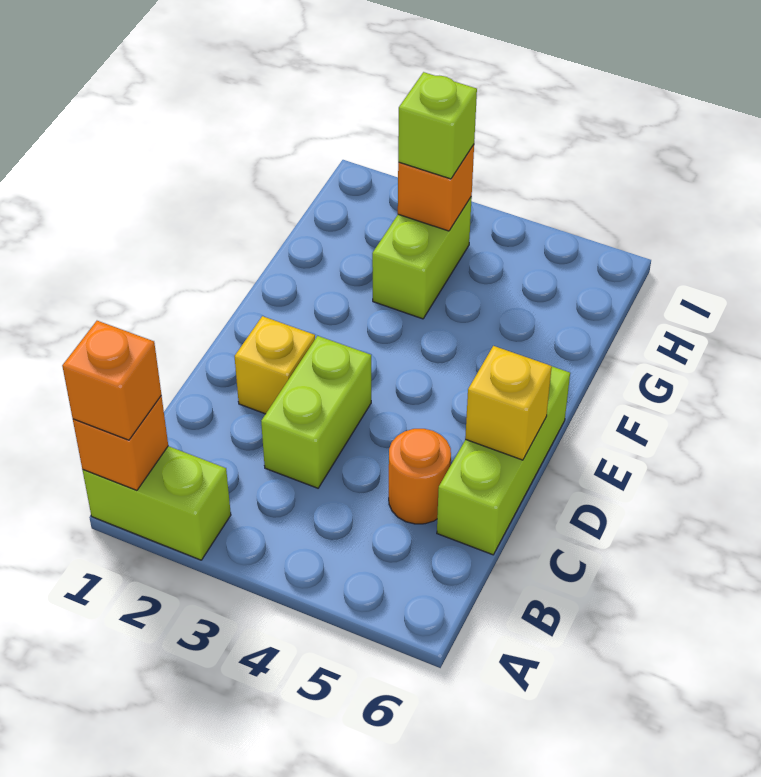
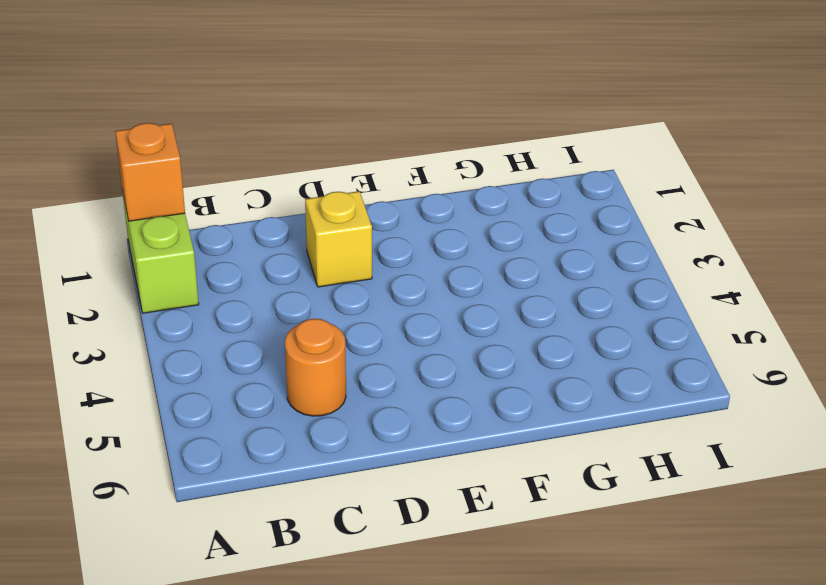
none -> lime brick C3:D3 level 1
none -> lime brick C6:E6 level 1

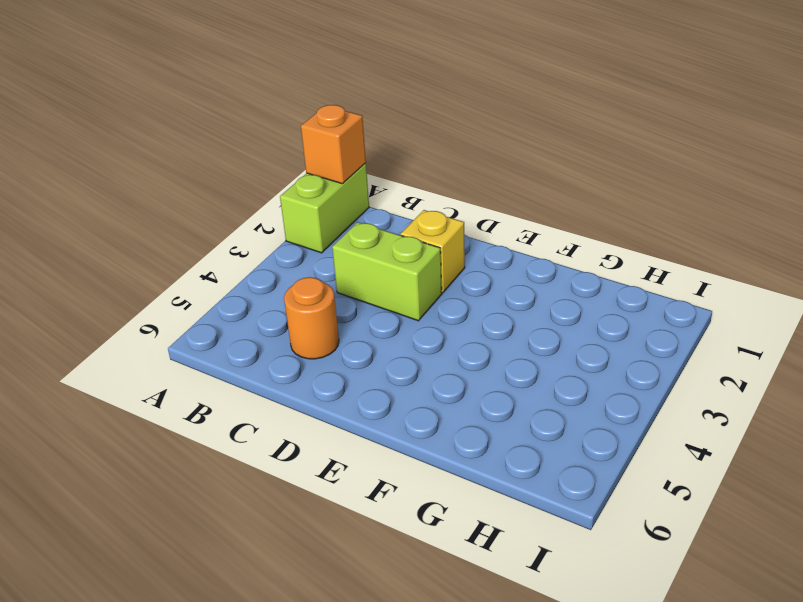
none -> lime brick C6:E6 level 1
none -> lime brick G3:H3 level 1

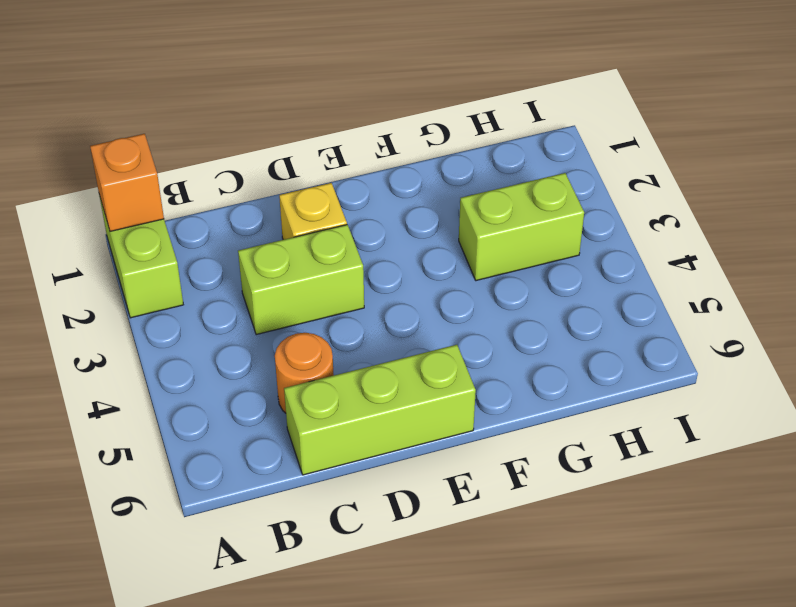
none -> yellow brick D6 level 2
none -> orange brick H3 level 2

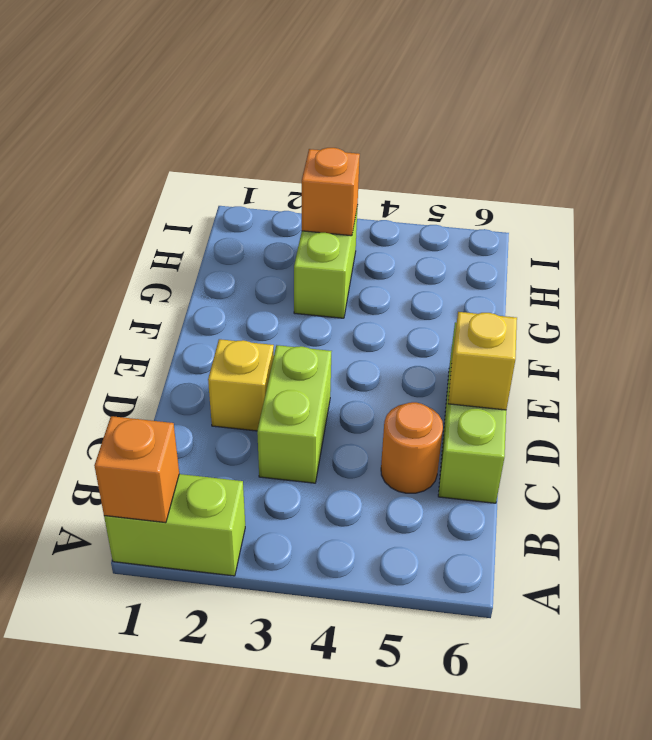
none -> orange brick A1 level 3
none -> lime brick H3 level 3

